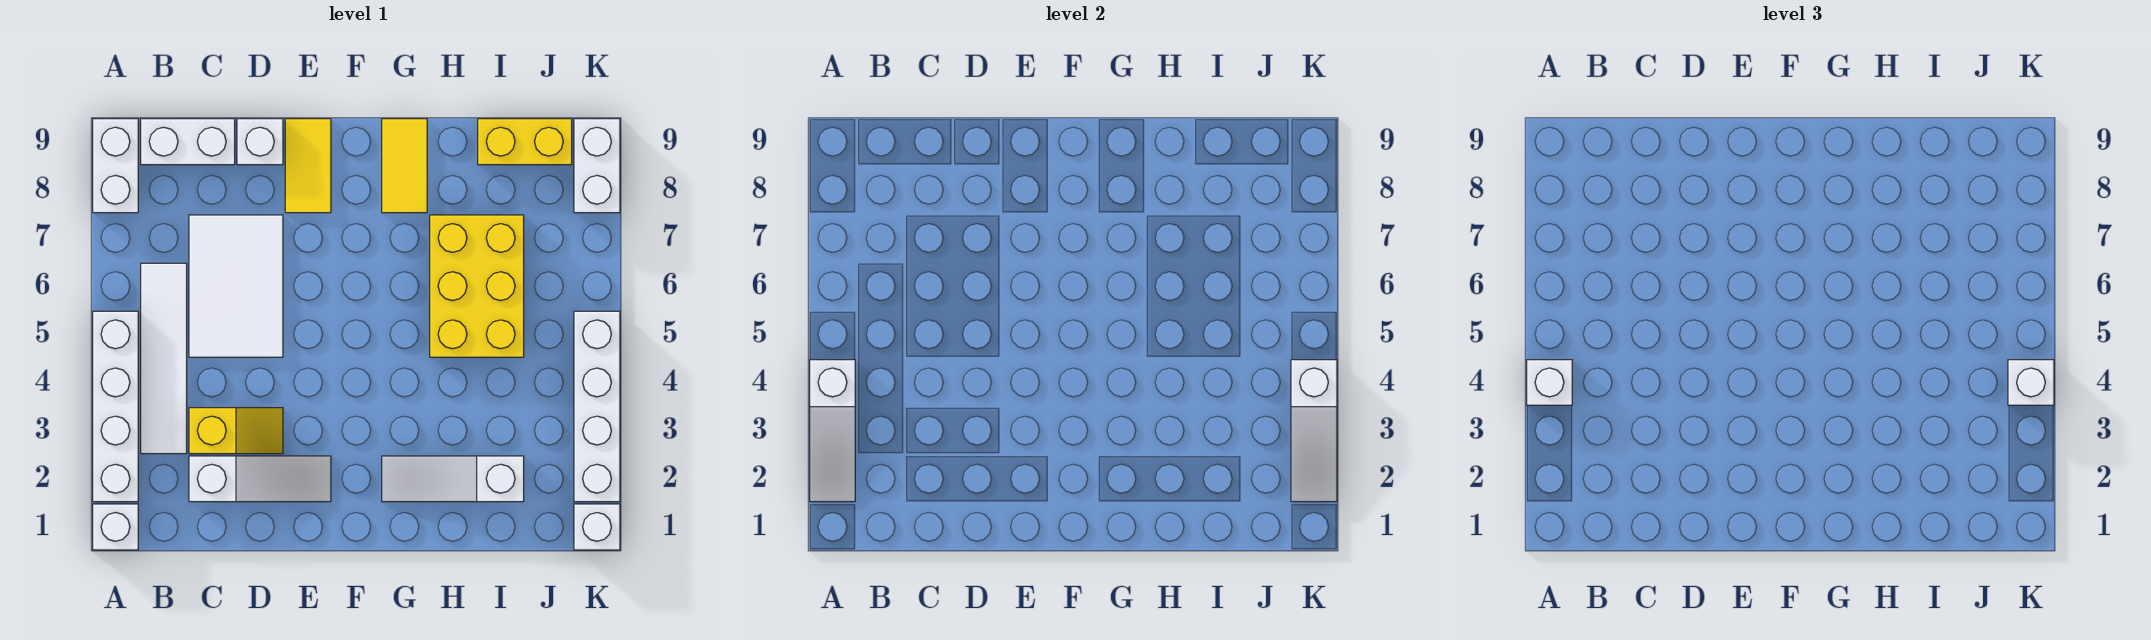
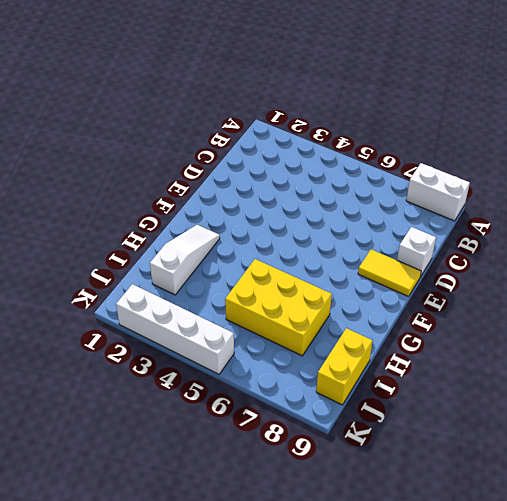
none -> white brick A1 level 1
none -> white brick A2:A5 level 1
none -> white tile B3:B6 level 1

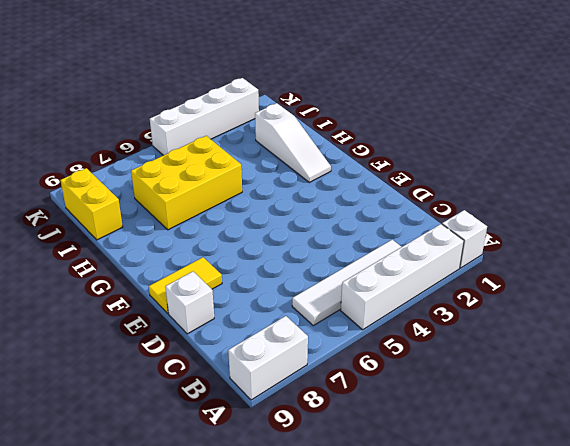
none -> white brick B9:C9 level 1
none -> white slope C2:E2 level 1 top C
none -> yellow slope C3:D3 level 1 top C

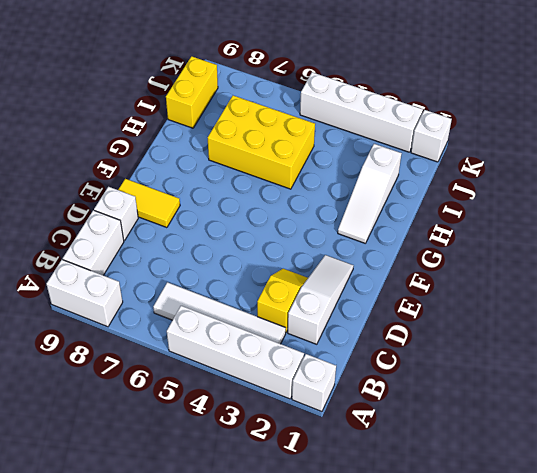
none -> white tile C5:D7 level 1
none -> yellow tile G8:G9 level 1
none -> white brick K8:K9 level 1

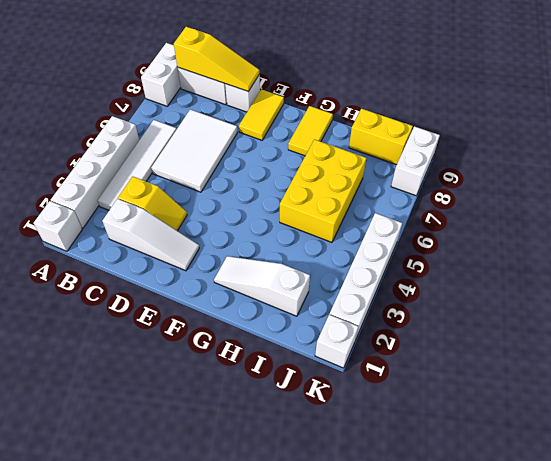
yellow slope B9:D9 level 2 top B -> none
none -> white slope A2:A4 level 2 top 4
none -> white slope K2:K4 level 2 top 4
none -> white brick A4 level 3

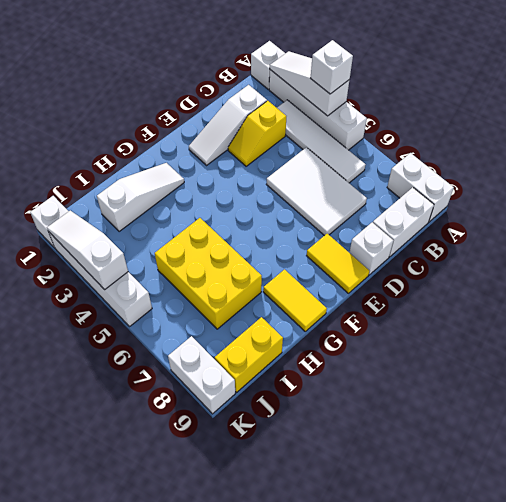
none -> white brick K4 level 3

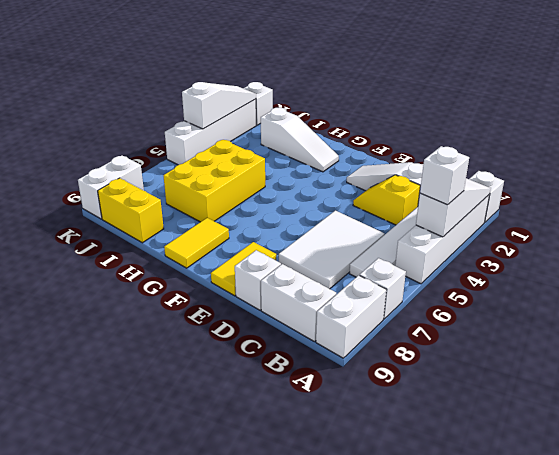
white brick A7 level 1 -> white brick K4 level 3

